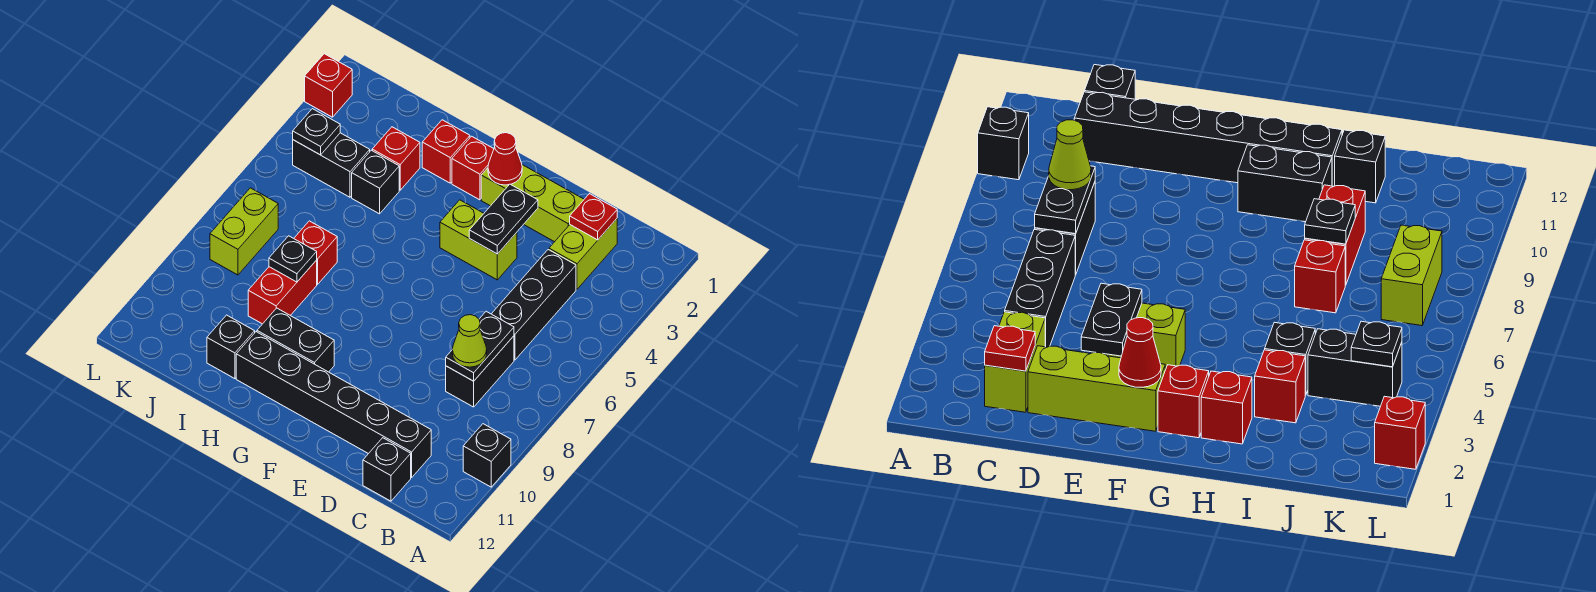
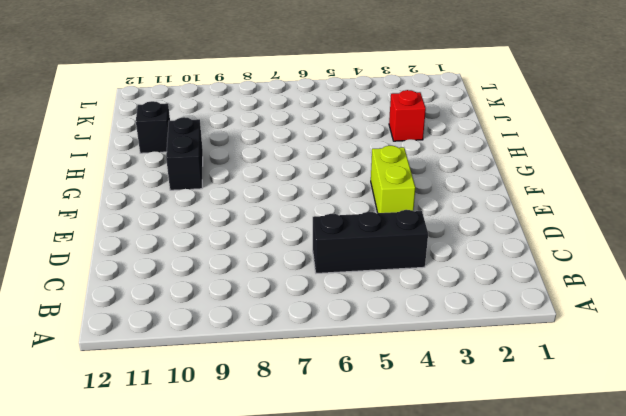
none -> black brick A10 level 1
none -> lime brick C2:C3 level 1
none -> black brick C7:C8 level 1

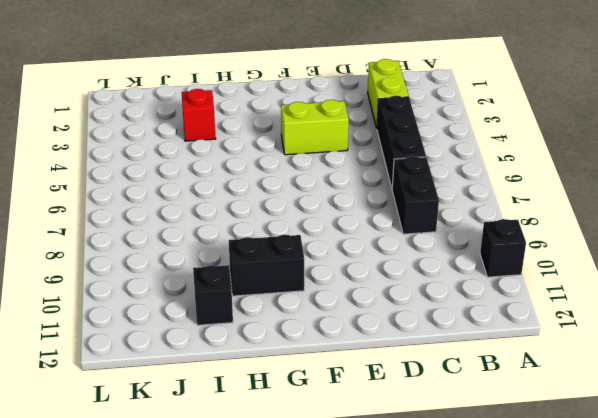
none -> black brick C11:H11 level 1
none -> black brick C12 level 1
none -> lime brick D2:F2 level 1

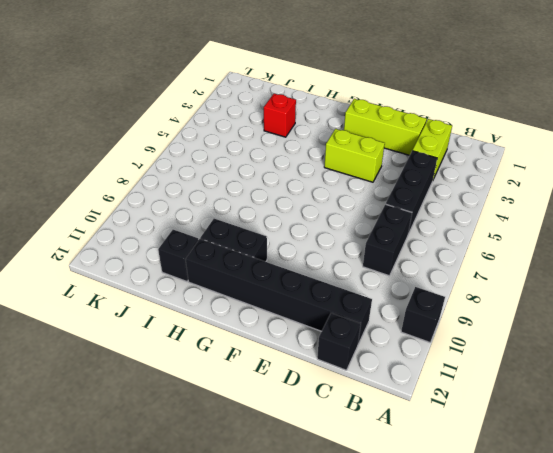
none -> red brick G2 level 1
none -> red brick H2 level 1
none -> black brick I4 level 1

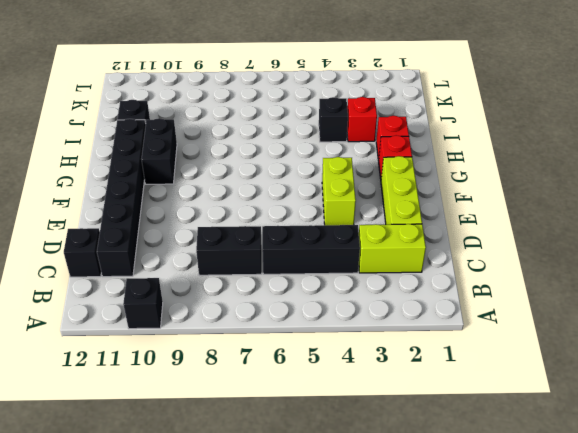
none -> red brick I7 level 1
none -> red brick I8:I9 level 1
none -> black brick J4:K4 level 1

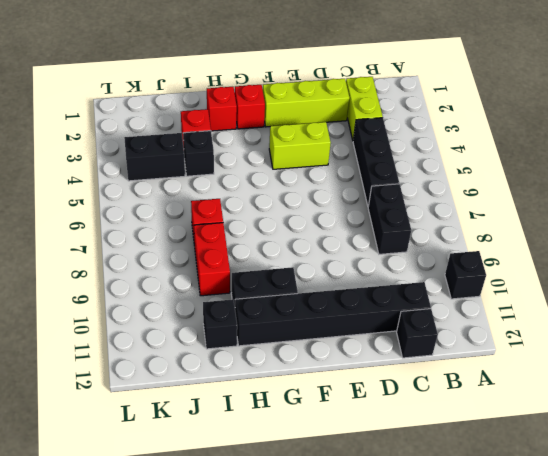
none -> lime brick K7:K8 level 1
none -> red brick L2 level 1
none -> red plate C2 level 2

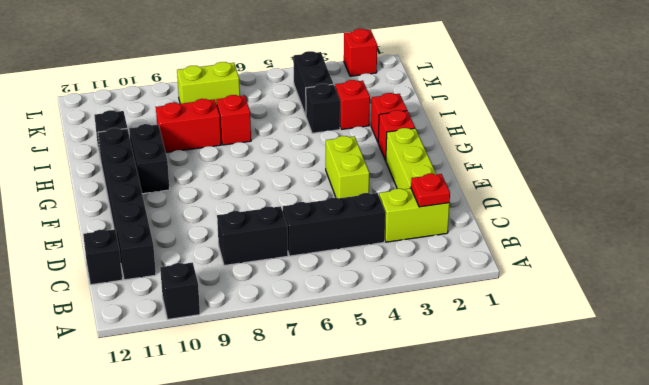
none -> black plate C7:C8 level 2
none -> black plate E3:E4 level 2
none -> red cone F2 level 2

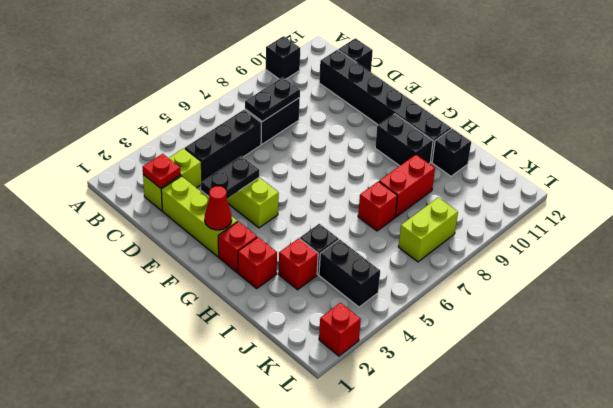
none -> black plate I8 level 2
none -> black plate K4 level 2
none -> lime cone C8 level 3

